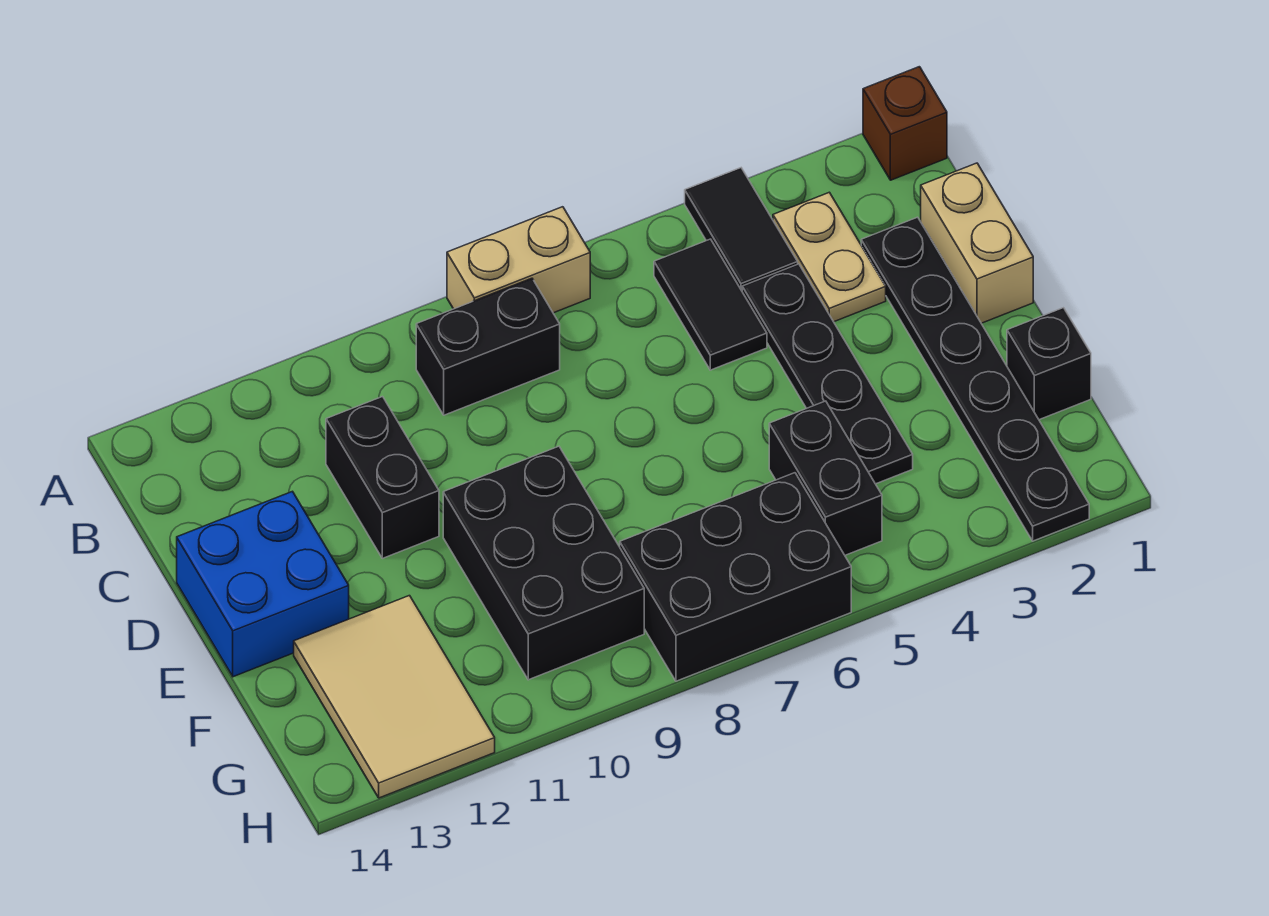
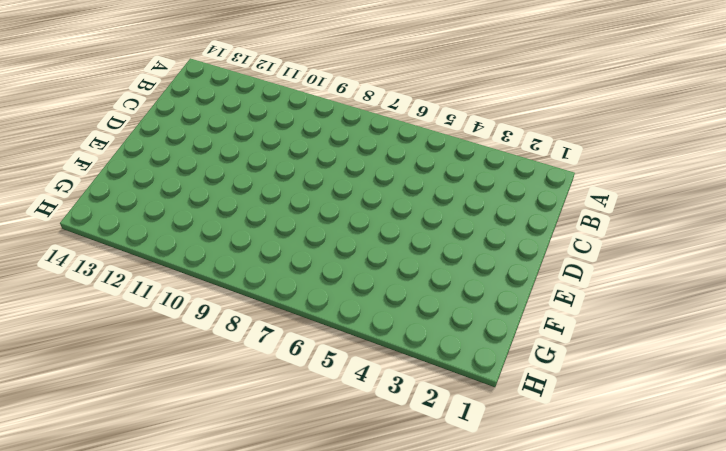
none -> brown brick A1 level 1
none -> black tile A4:B4 level 1
none -> tan brick A7:A8 level 1

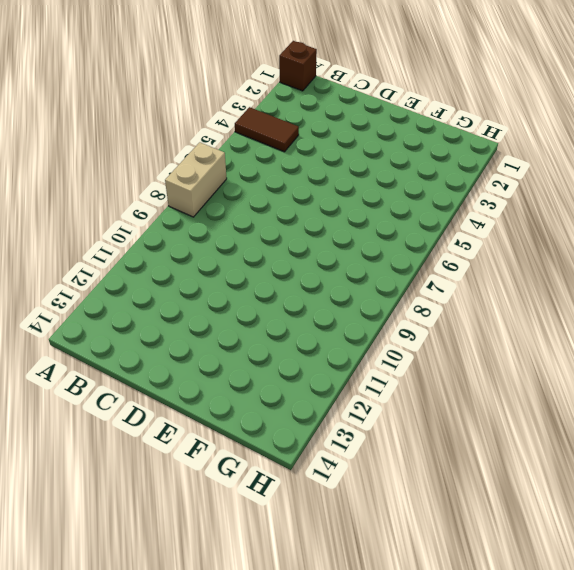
brown tile A4:B4 level 1 -> black tile A4:B4 level 1
none -> tan plate B3:C3 level 1
none -> black tile B5:C5 level 1
none -> black brick B8:B9 level 1

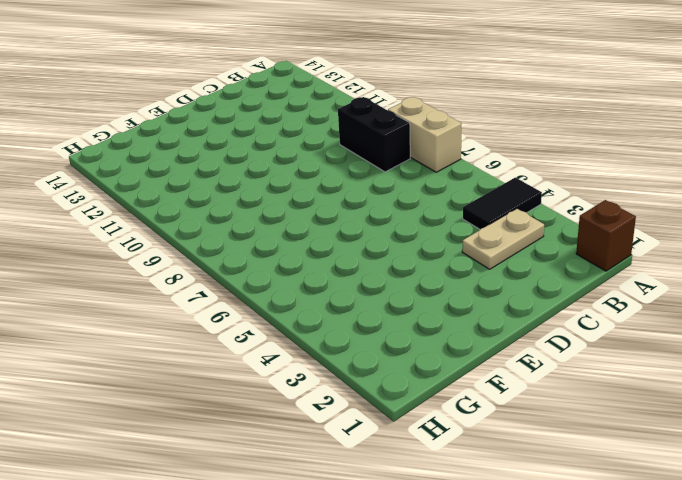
none -> black tile B5:C5 level 1
none -> tan brick C1:D1 level 1
none -> black plate C2:H2 level 1

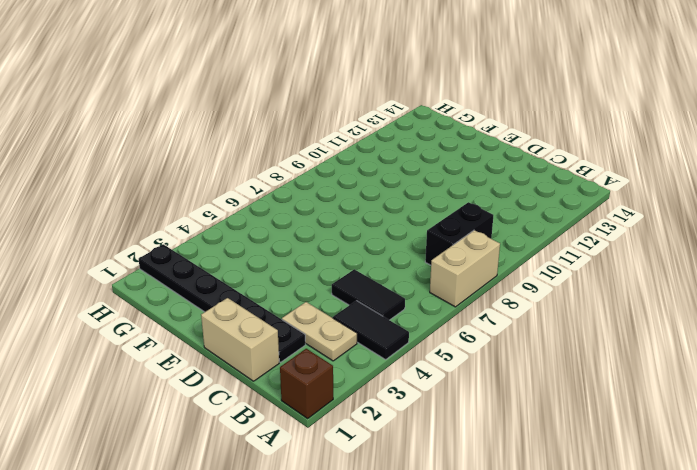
none -> black plate C4:F4 level 1
none -> black brick C11:D11 level 1
none -> blue brick D13:E14 level 1

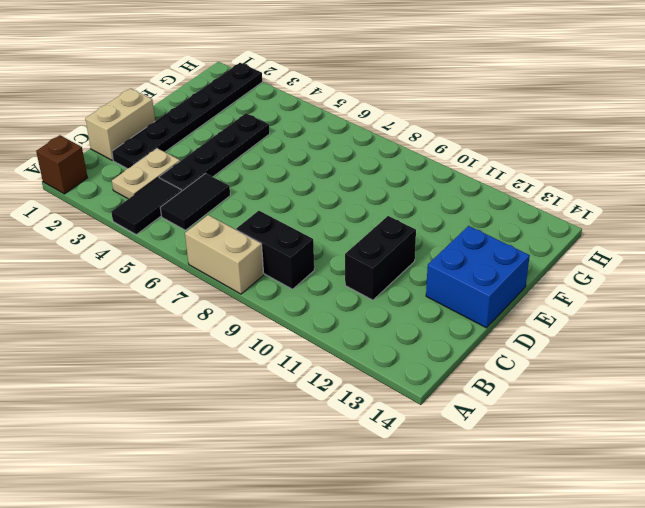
none -> black brick E9:G10 level 1
none -> black brick F1 level 1
none -> black brick F5:G5 level 1

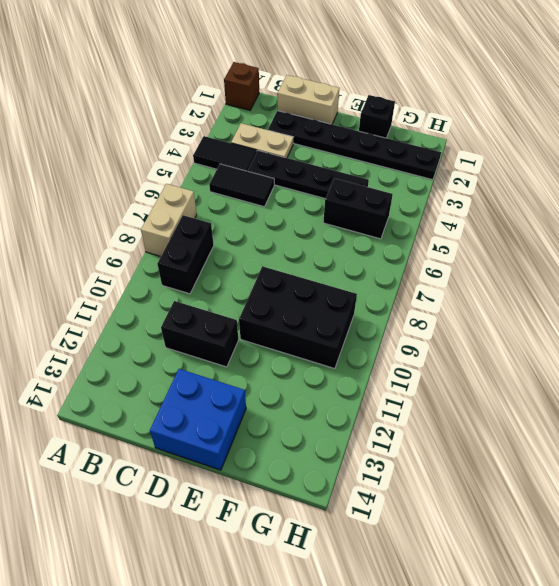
none -> tan tile F12:H13 level 1
none -> black brick G6:H8 level 1

